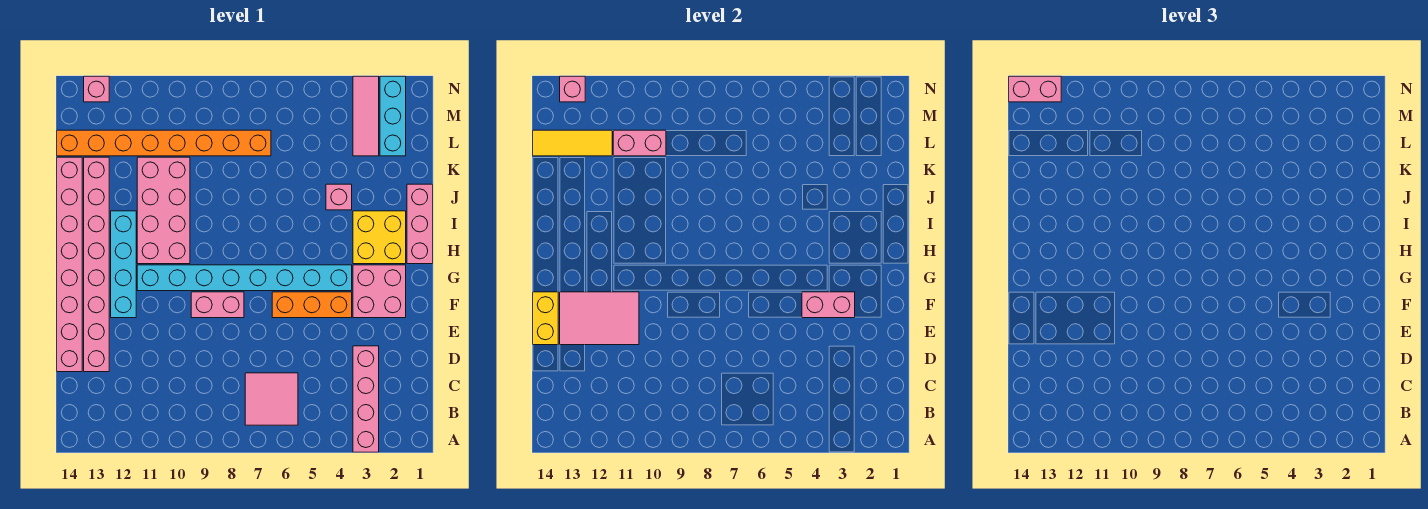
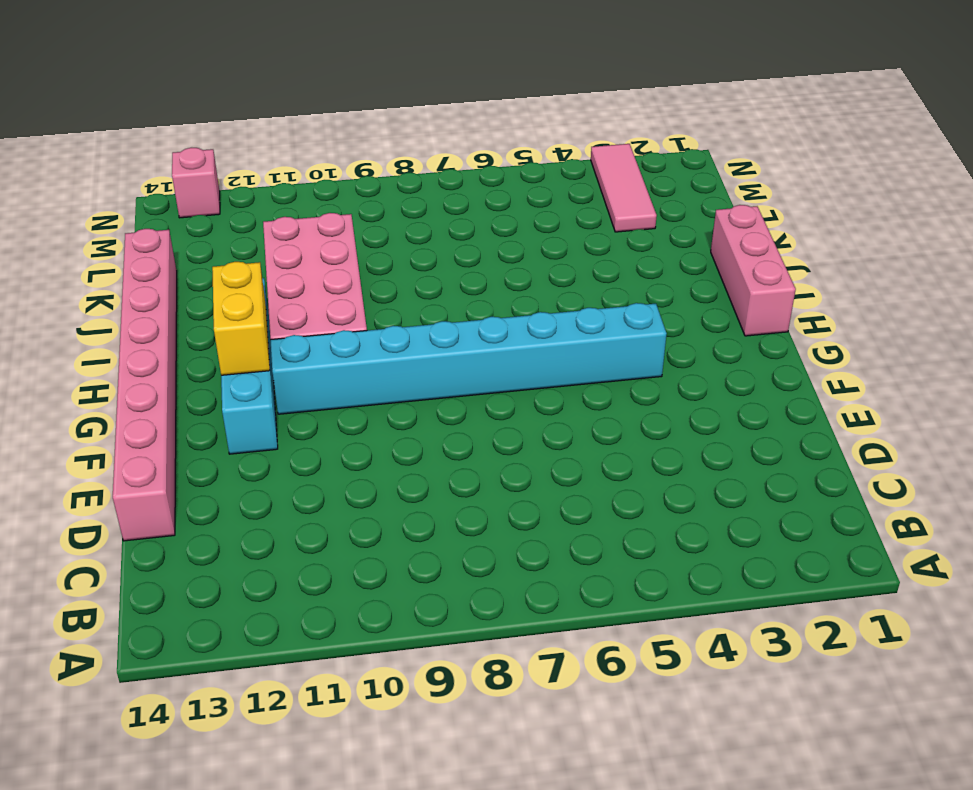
yellow brick G12:H12 level 2 -> yellow brick E14:F14 level 2
none -> pink brick A3:D3 level 1
none -> pink tile B6:C7 level 1
none -> pink brick D13:K13 level 1

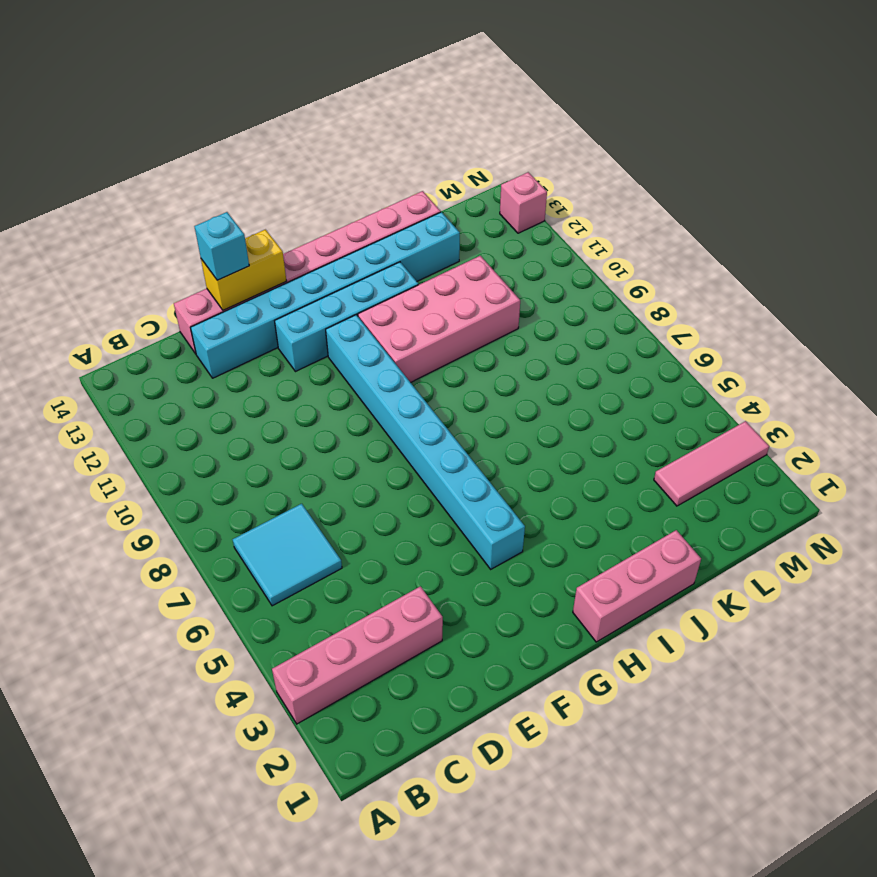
cyan tile B6:C7 level 1 -> pink tile B6:C7 level 1
cyan brick D13:K13 level 1 -> pink brick D13:K13 level 1
cyan brick E14 level 3 -> none
none -> pink brick F2:G3 level 1
none -> orange brick F4:F6 level 1
none -> pink brick F8:F9 level 1

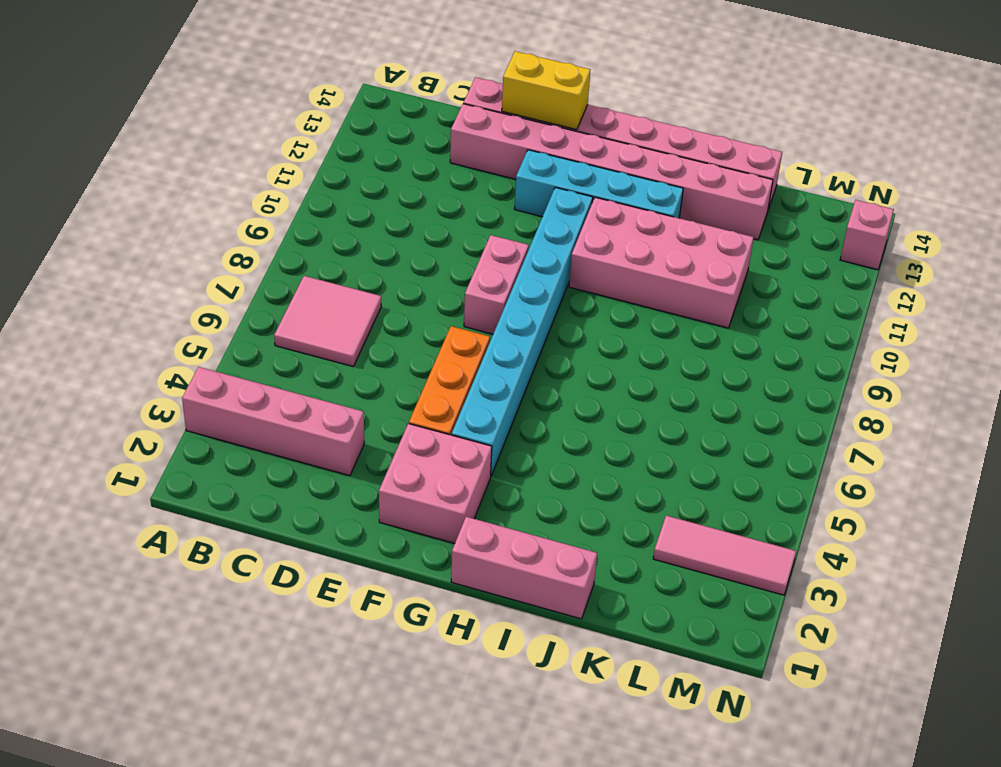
none -> yellow brick H2:I3 level 1
none -> pink brick J4 level 1
none -> cyan brick L2:N2 level 1

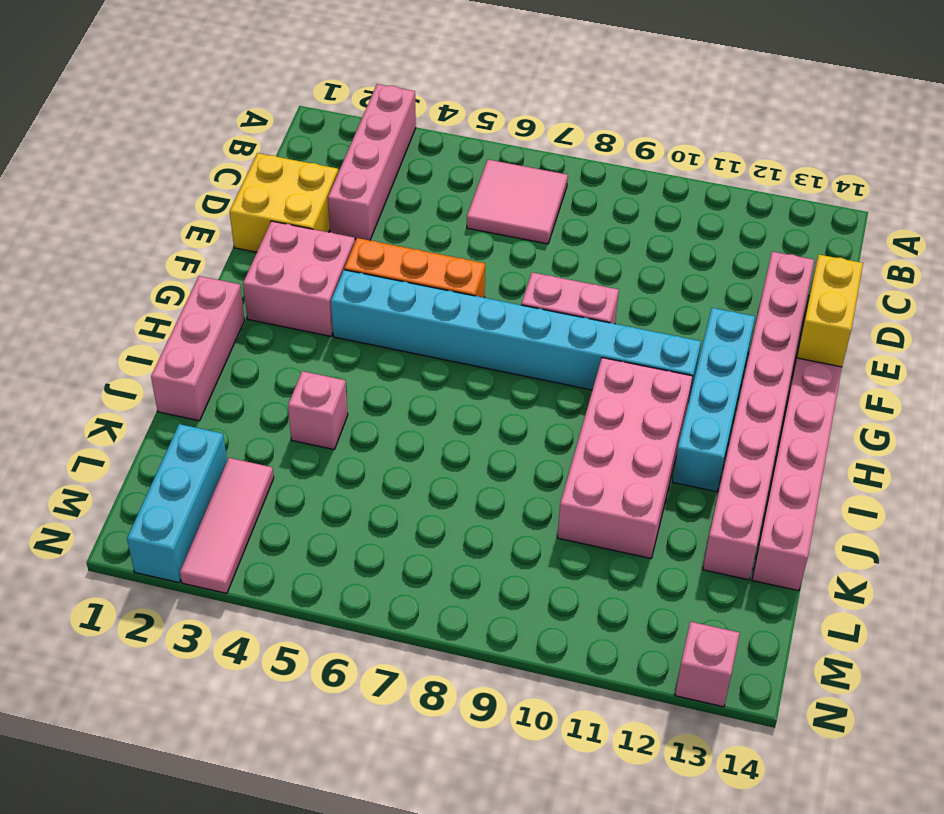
yellow brick D1:E2 level 1 -> yellow brick H2:I3 level 1
none -> orange brick L7:L14 level 1
none -> pink tile E11:F13 level 2
none -> pink brick F3:F4 level 2

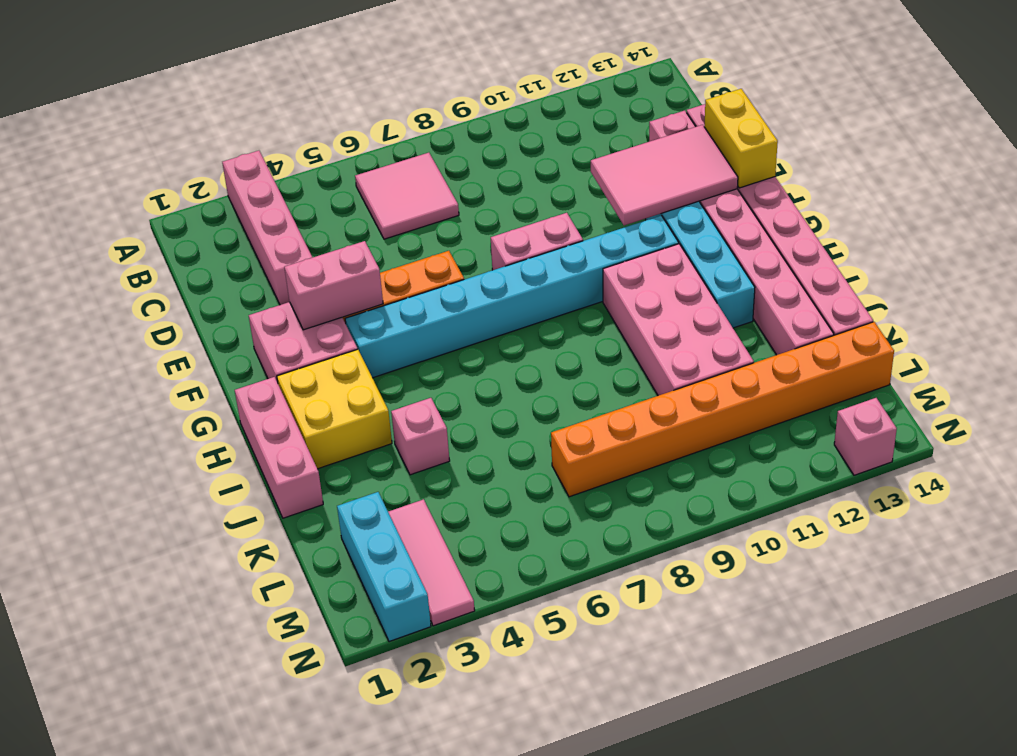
none -> pink brick L10:L11 level 2
none -> yellow tile L12:L14 level 2
none -> pink brick N13 level 2

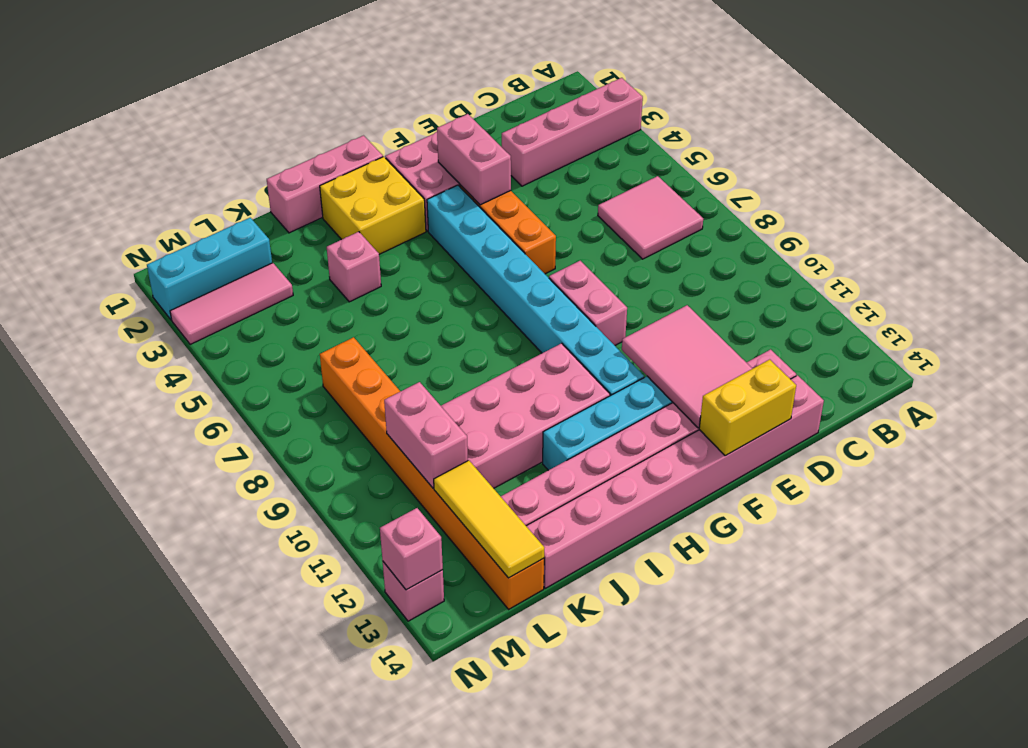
none -> pink brick N13:N14 level 3

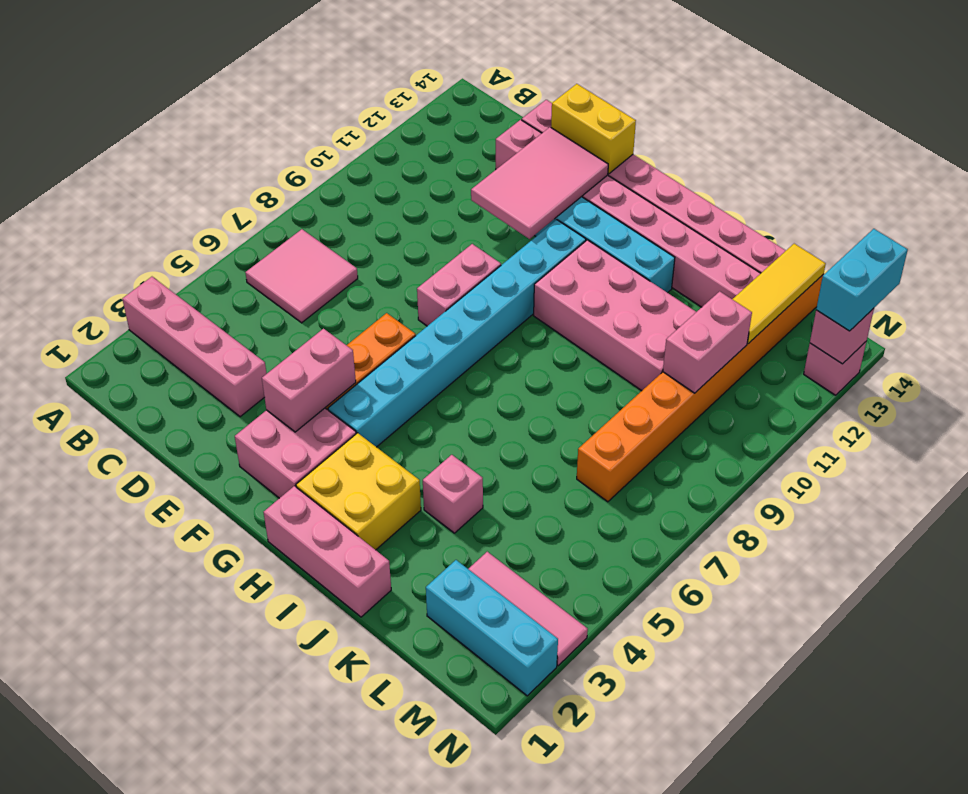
cyan brick N13:N14 level 3 -> pink brick N13:N14 level 3

